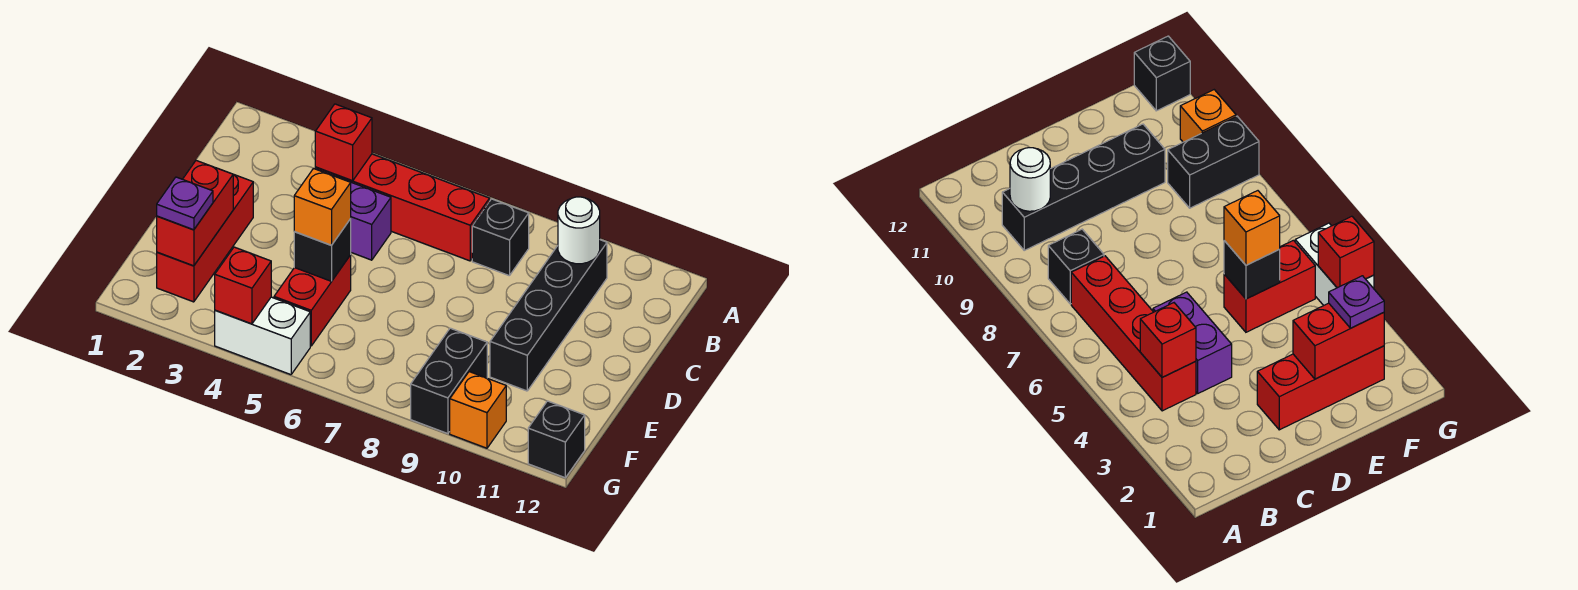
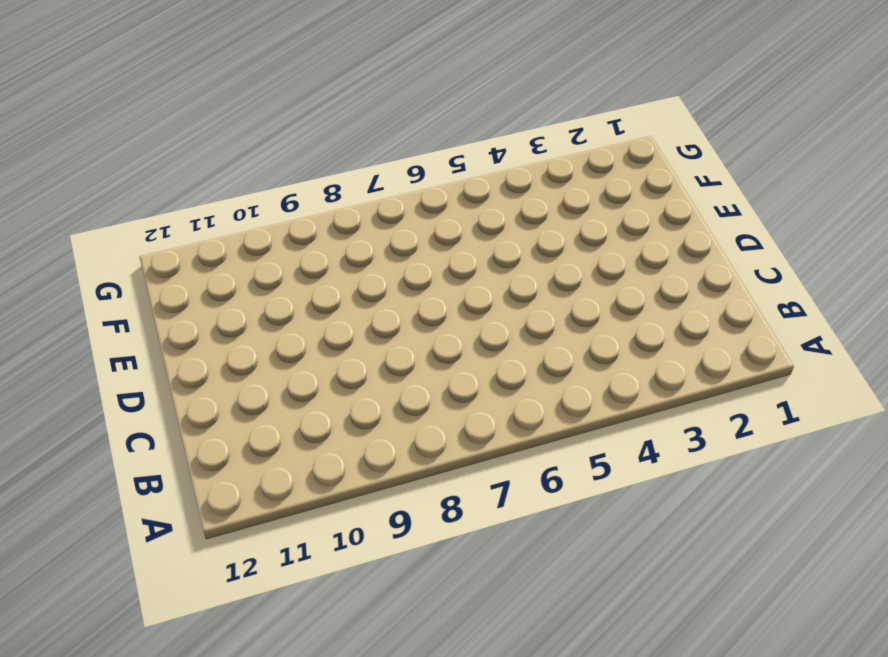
none -> red brick B4:B7 level 1
none -> black brick B8 level 1
none -> black brick B10:E10 level 1

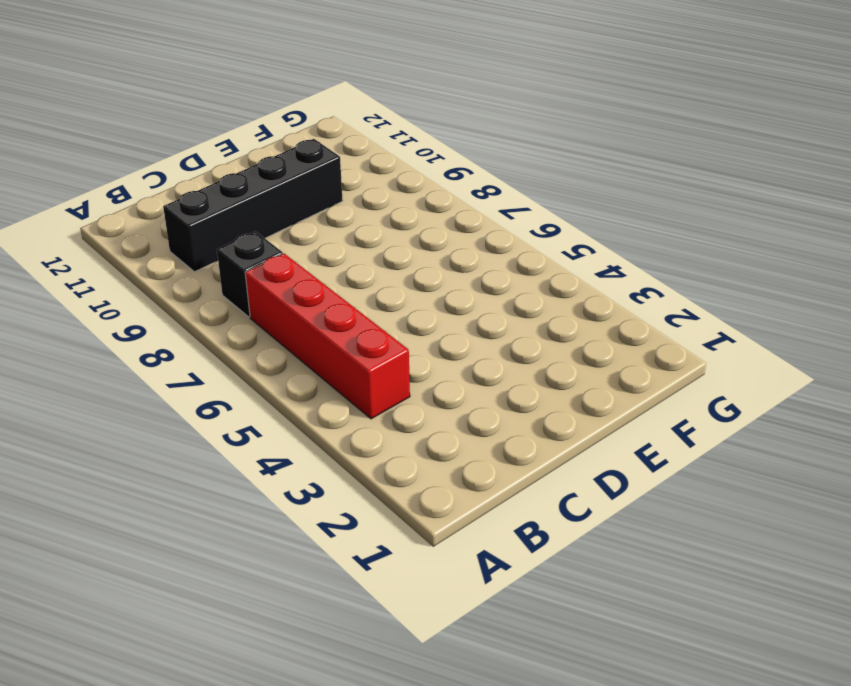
none -> purple brick C4:C5 level 1
none -> red brick D2:F2 level 1
none -> red brick E5:F5 level 1

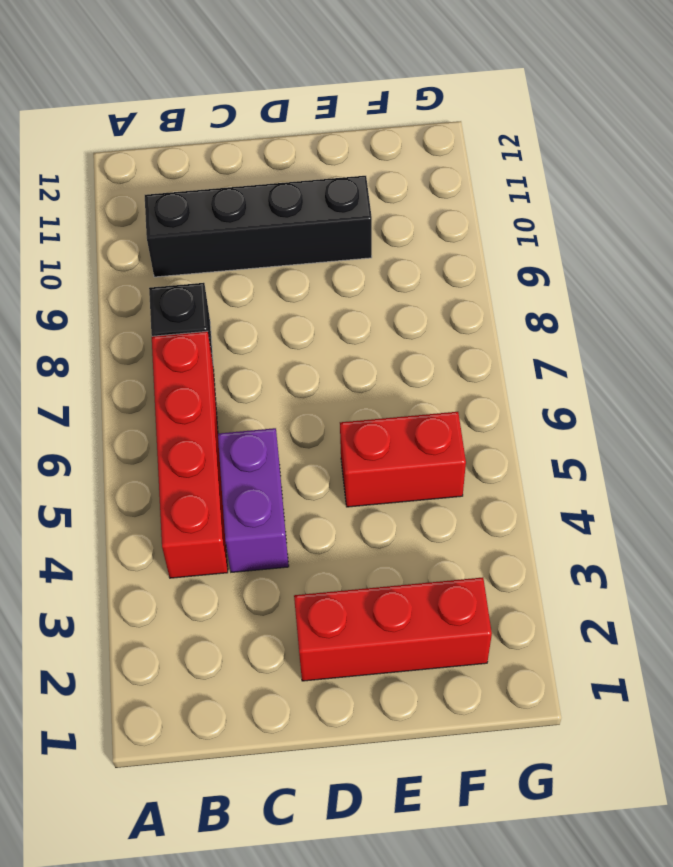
none -> black brick F9:G9 level 1
none -> white brick G4:G5 level 1
none -> orange brick G10 level 1

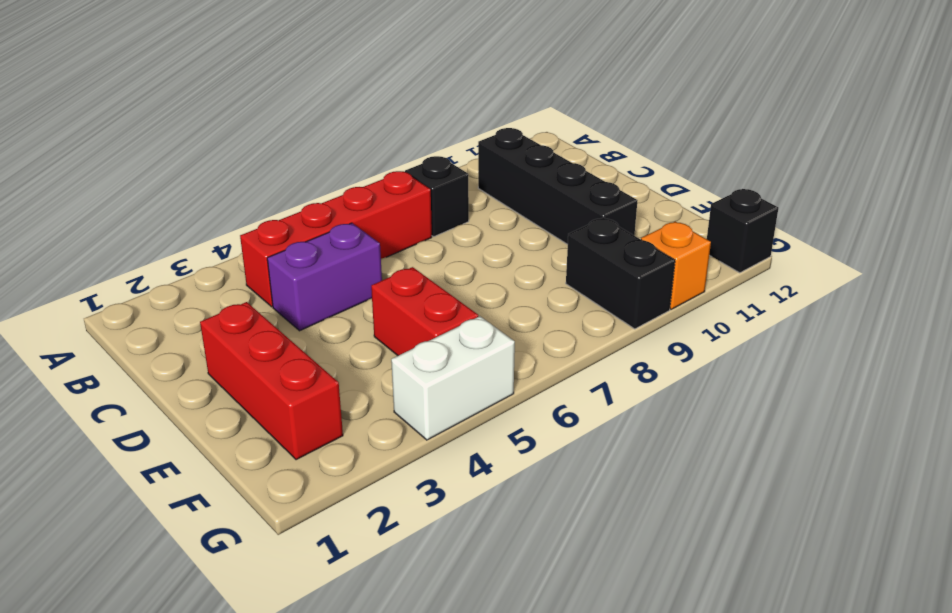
none -> red brick B4 level 2
none -> white round brick B10 level 2
none -> red brick E2:F2 level 2

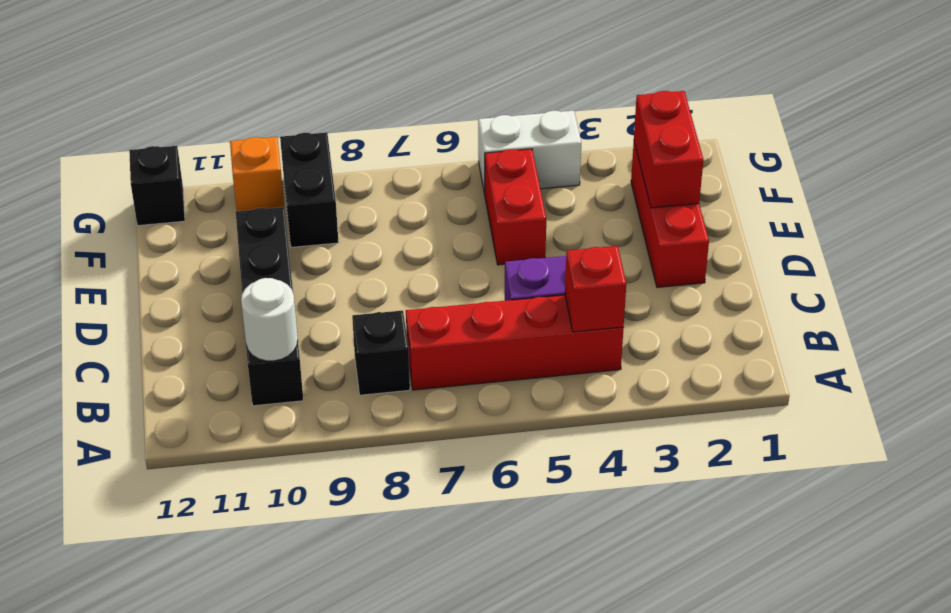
none -> black brick E5 level 2
none -> red brick G4 level 2
none -> orange brick E5 level 3

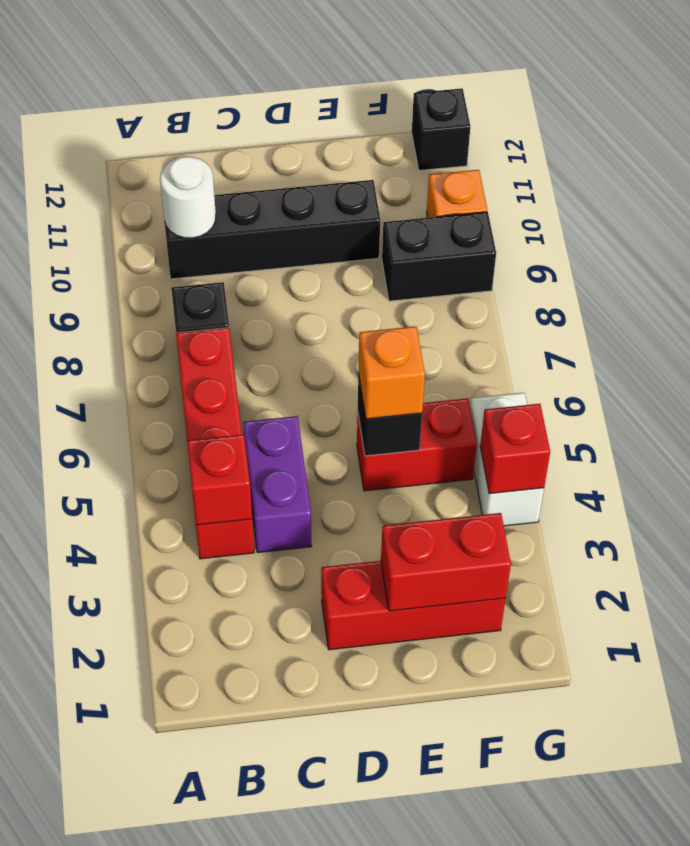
none -> purple plate F2 level 3

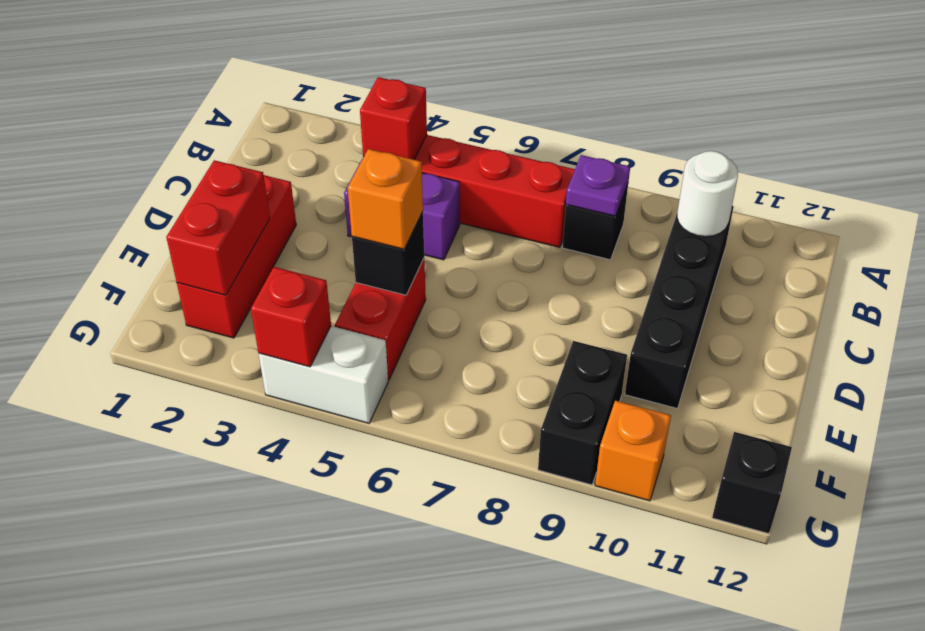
purple plate B8 level 2 -> purple plate F2 level 3

